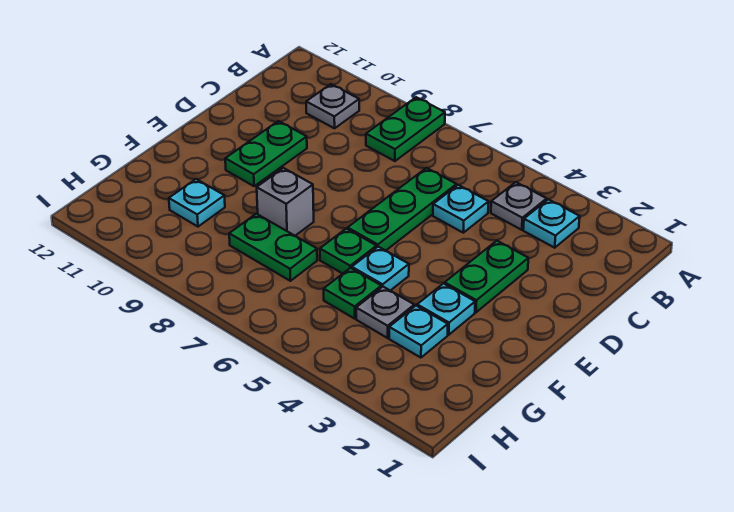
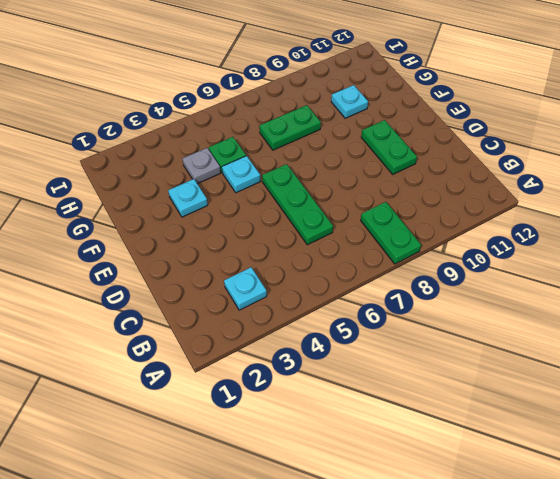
none -> grey plate B4 level 1
none -> grey plate B10 level 1
none -> cyan plate C5 level 1

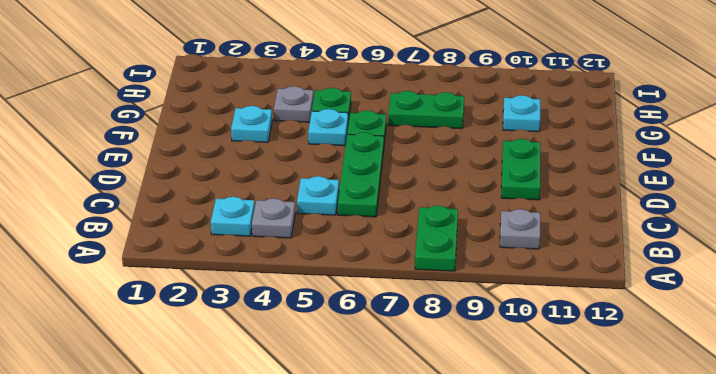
none -> green plate D3:E3 level 1
none -> grey brick F8 level 1
none -> cyan plate G3 level 1

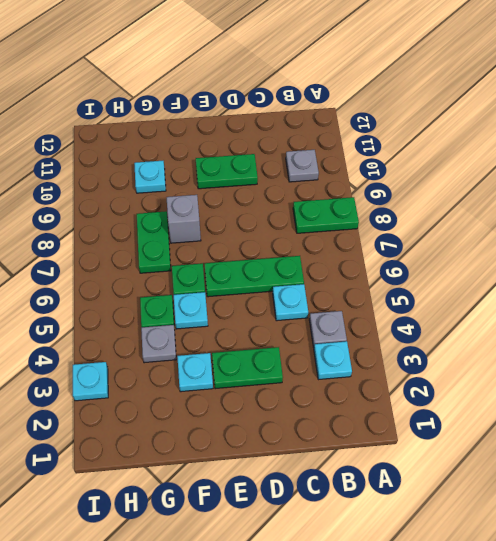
cyan plate I3 level 1 -> cyan plate G3 level 1

